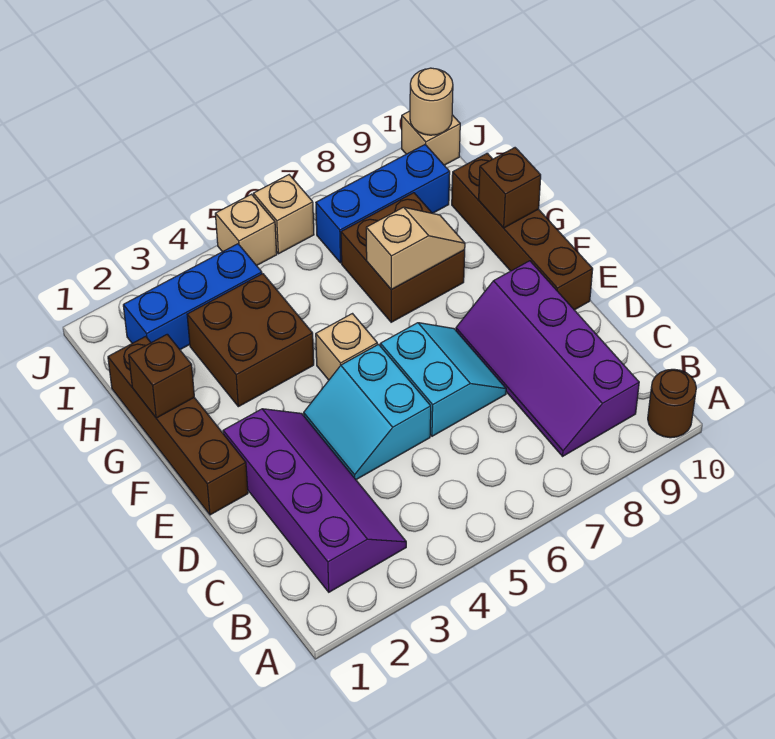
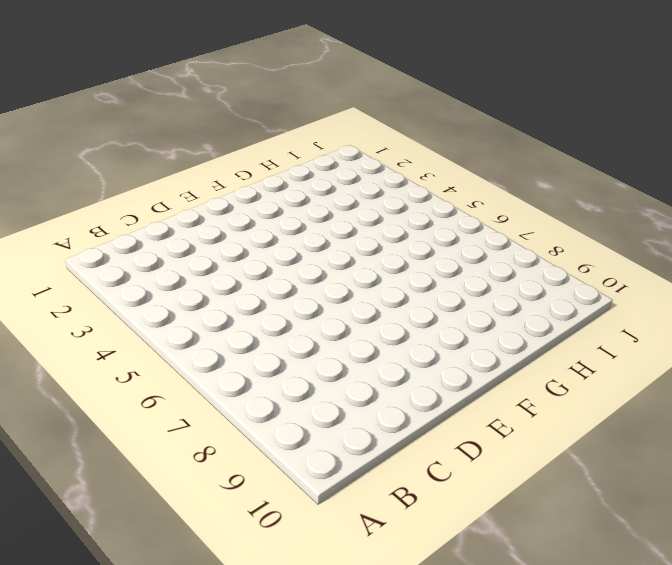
none -> brown round brick A10 level 1
none -> purple slope B2:E3 level 1 top 2
none -> purple slope B8:E9 level 1 top 9

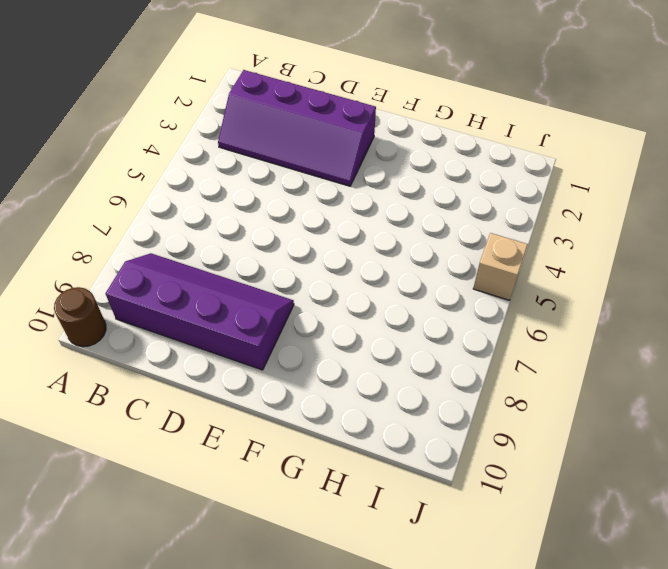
none -> cyan slope D4:E5 level 1 top 5
none -> cyan slope D6:E7 level 1 top 6
none -> brown brick E1:H1 level 1

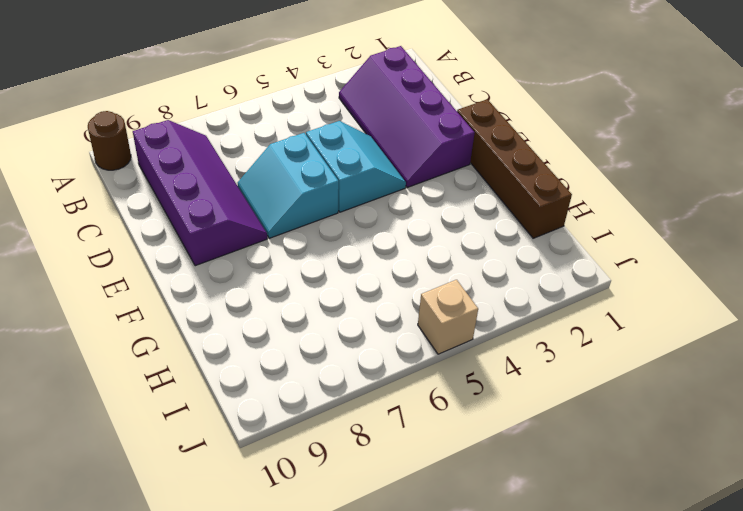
none -> brown brick E10:H10 level 1
none -> tan brick F5 level 1
none -> brown brick G3:H4 level 1

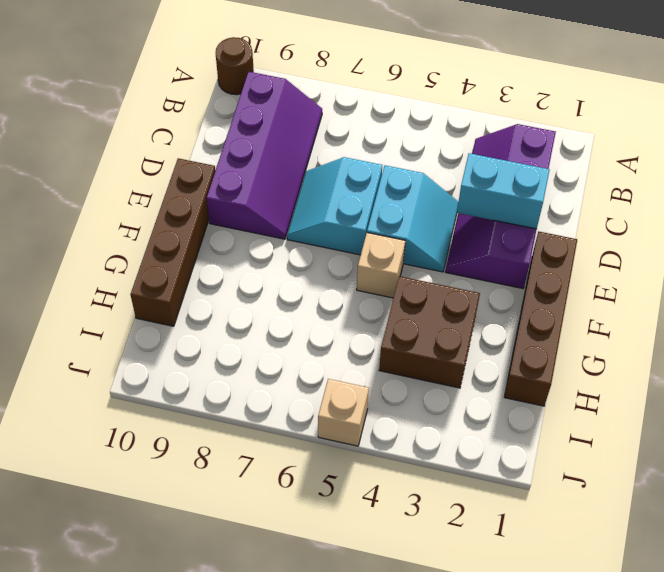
cyan brick D2:D3 level 2 -> none
none -> brown brick G7:H8 level 1
none -> blue brick I2:I4 level 1
none -> blue brick I7:I9 level 1

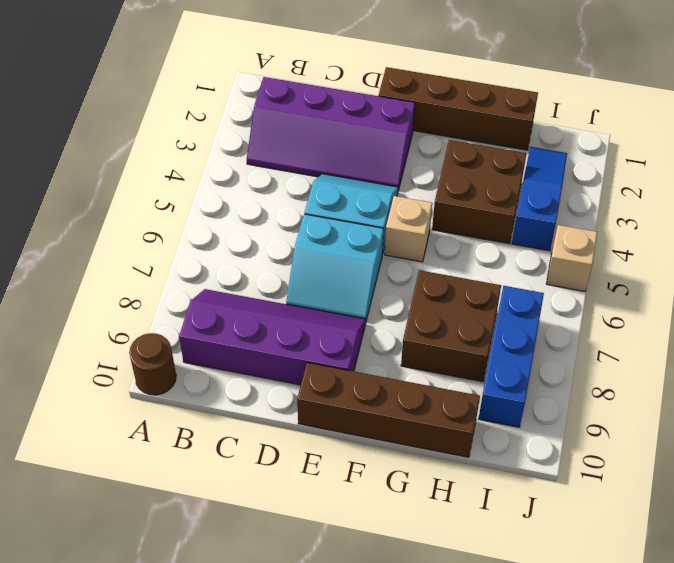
blue slope I2:I4 level 1 top 4 -> blue brick I2:I4 level 1
none -> tan brick J6 level 1
none -> tan brick J10 level 1
none -> brown brick G1 level 2

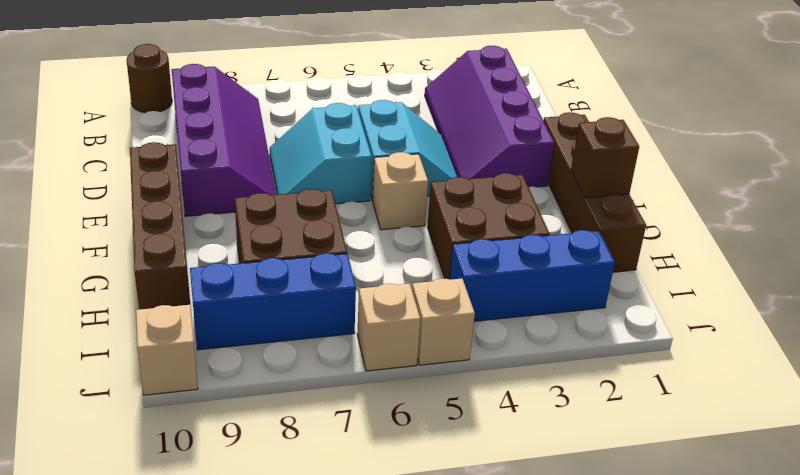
none -> tan slope G7:G8 level 2 top 7
none -> brown brick G10 level 2
none -> tan round brick J10 level 2

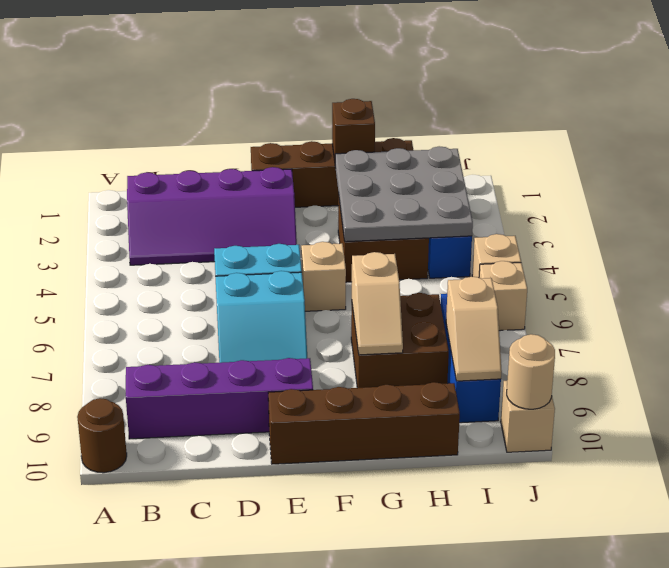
grey plate G2:I4 level 2 -> none
tan slope I8:I9 level 2 top 8 -> none
none -> brown brick G10 level 2

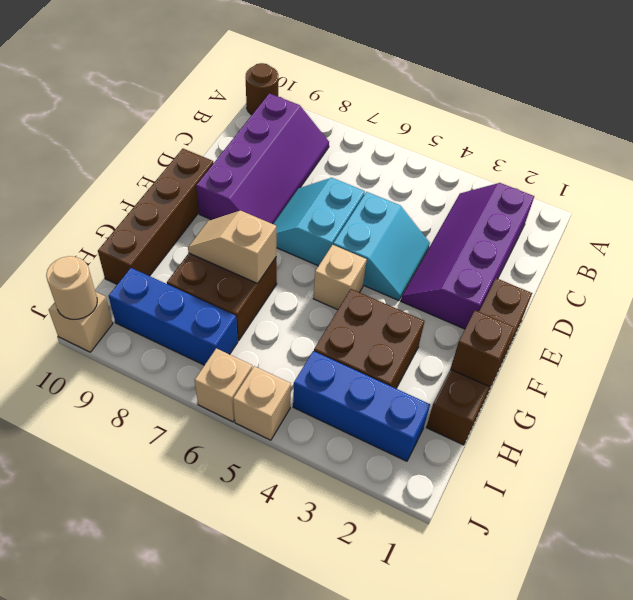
none -> brown brick G10 level 2

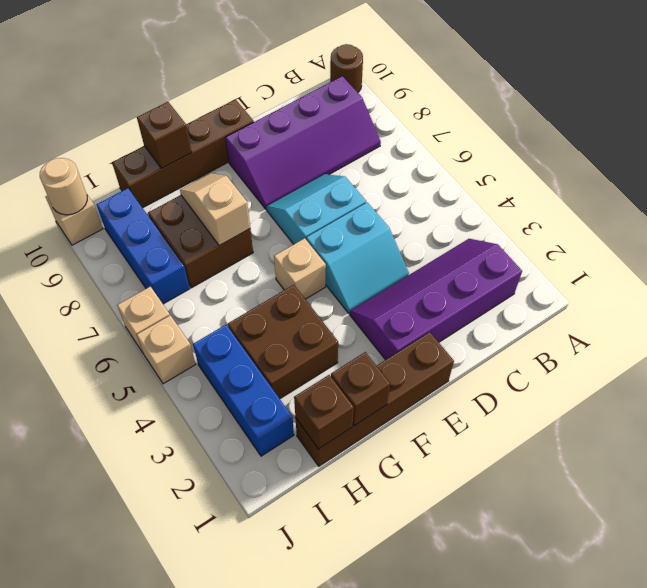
brown brick H1 level 2 -> none

